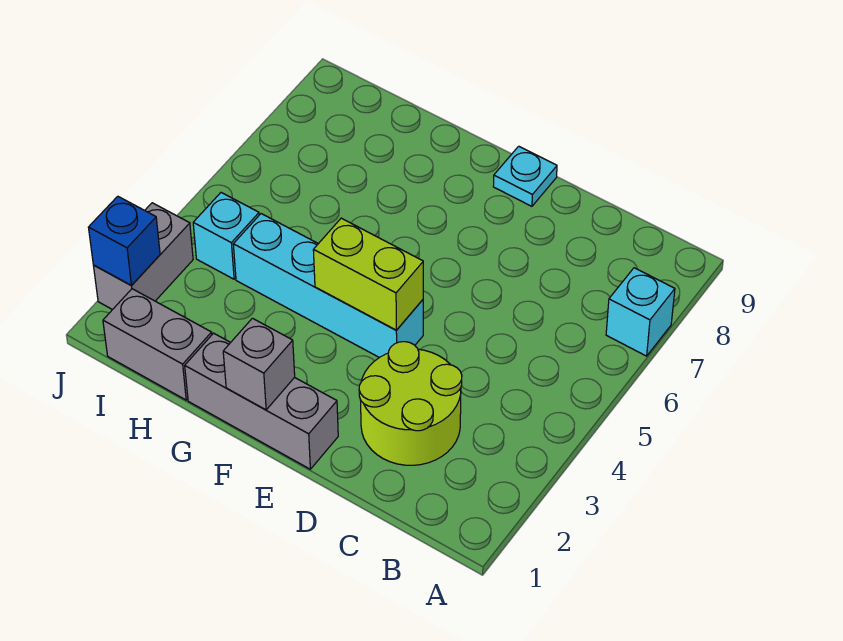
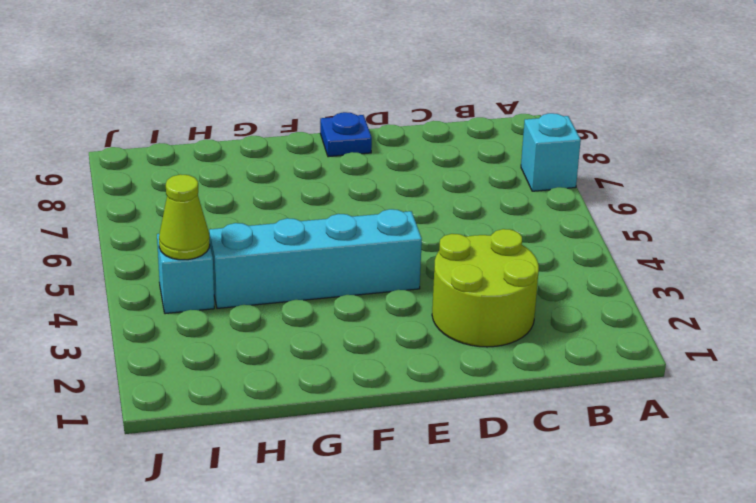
blue plate E9 level 1 -> cyan plate E9 level 1
lime cone I4 level 2 -> none
none -> grey brick E1:G1 level 1
none -> grey brick H1:I1 level 1

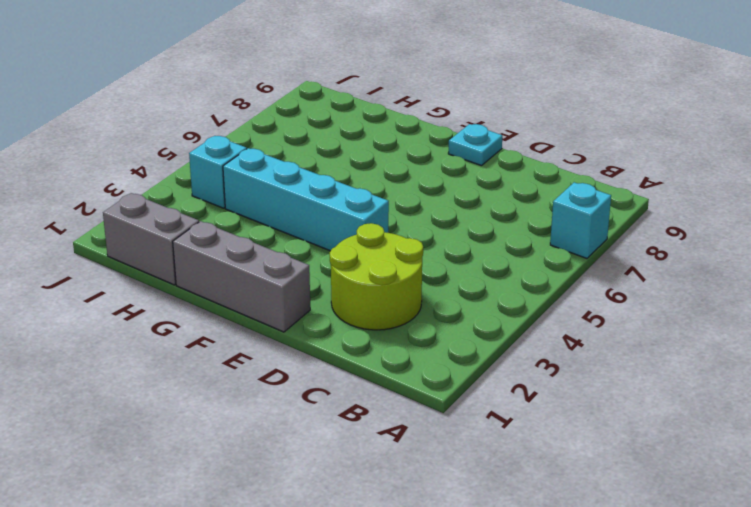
none -> grey brick J2:J3 level 1
none -> lime brick E4:F4 level 2

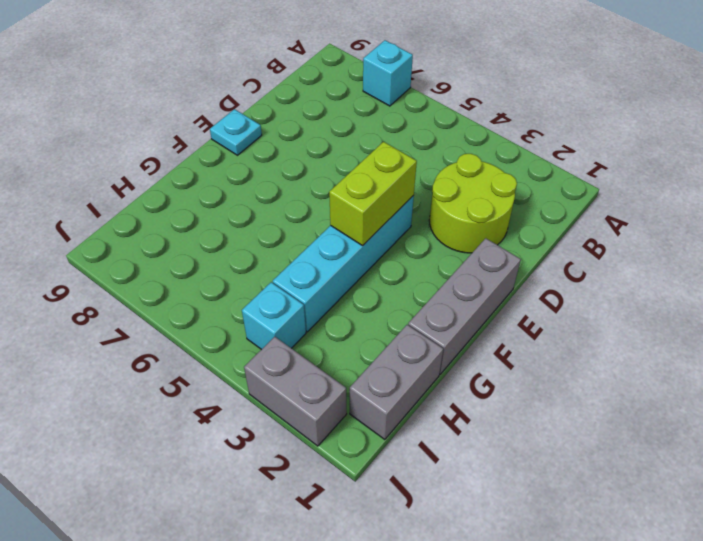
none -> grey brick F1 level 2
none -> blue brick J2 level 2

